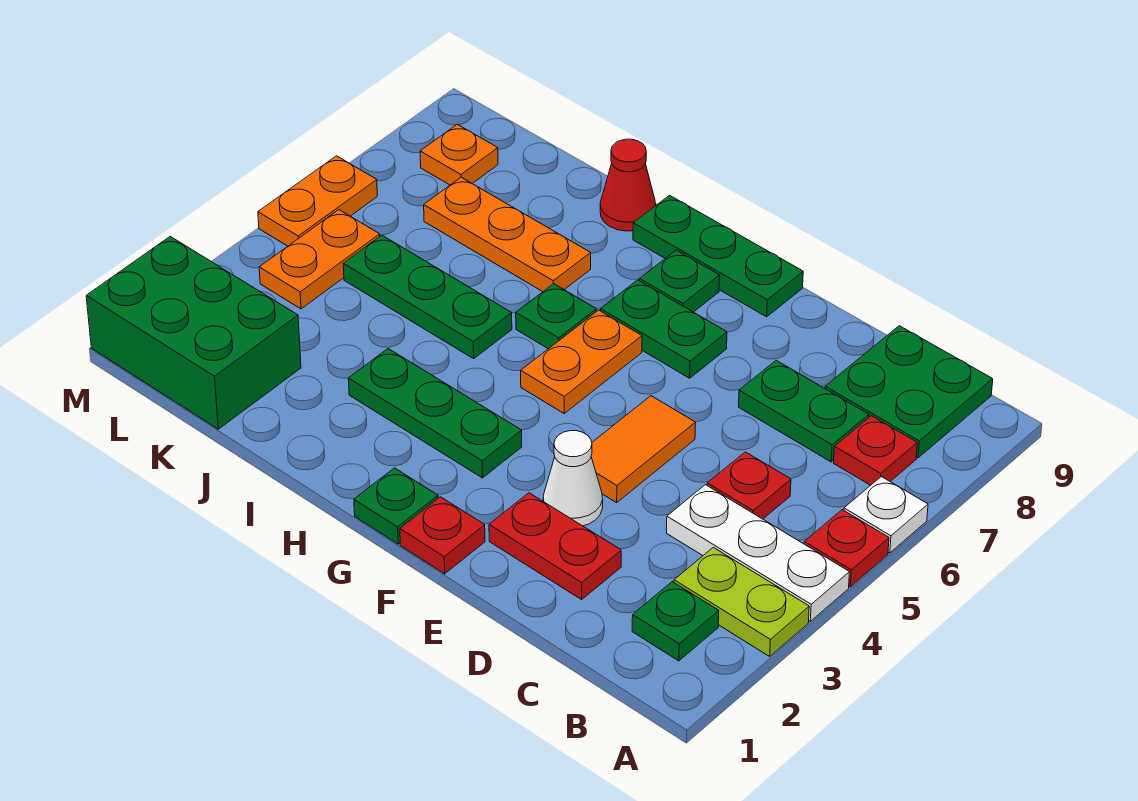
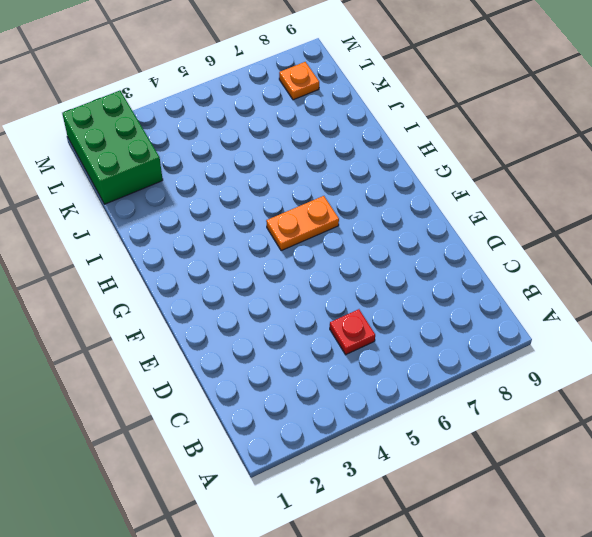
none -> lime plate A3:B3 level 1
none -> white plate A4:C4 level 1
none -> red plate A5 level 1

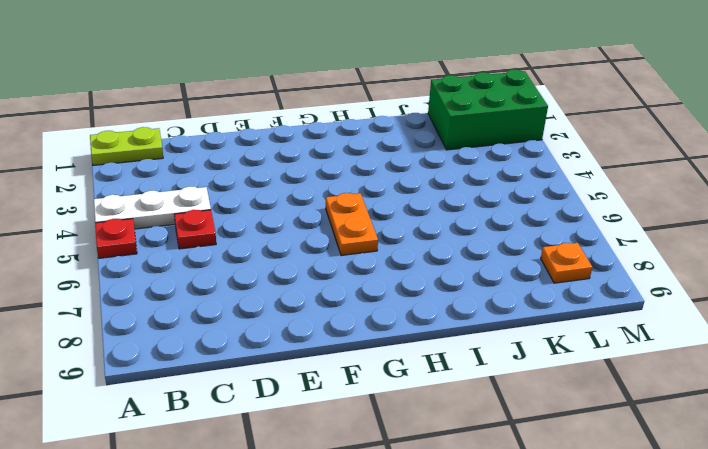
lime plate A1:B1 level 1 -> lime plate A3:B3 level 1
none -> white plate A6 level 1
none -> green plate B2 level 1
none -> red plate B7 level 1

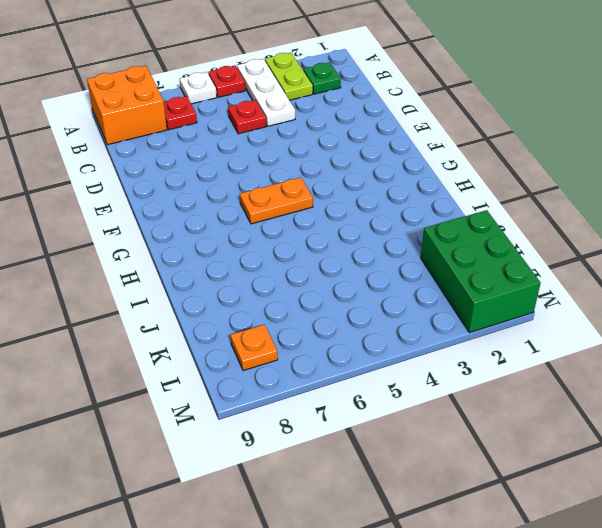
orange brick A8:B9 level 1 -> green plate B8:C9 level 1
none -> green plate C7:D7 level 1
none -> red plate D2:E2 level 1
none -> white cone E3 level 1

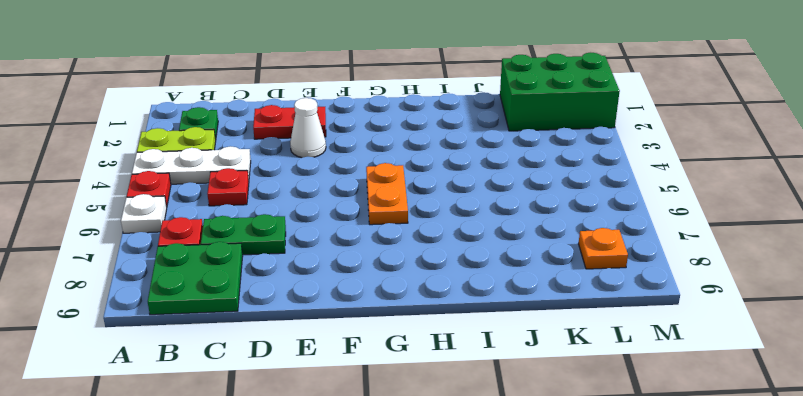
none -> orange tile E4:E5 level 1
none -> red plate F1 level 1
none -> green plate F7:G7 level 1

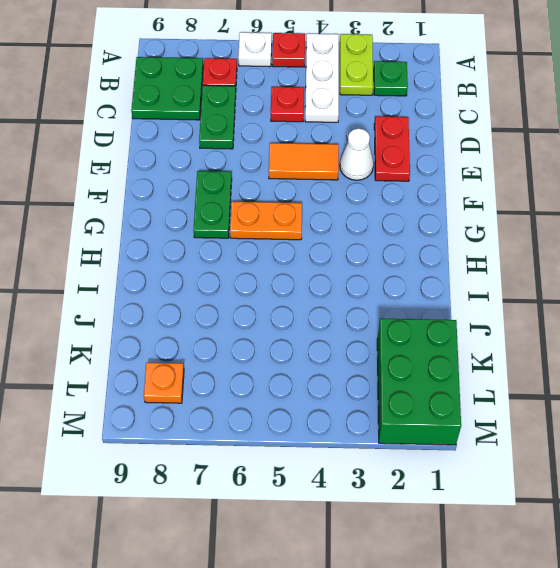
none -> red plate F1 level 1
none -> green plate F9:H9 level 1
none -> green plate G1 level 1

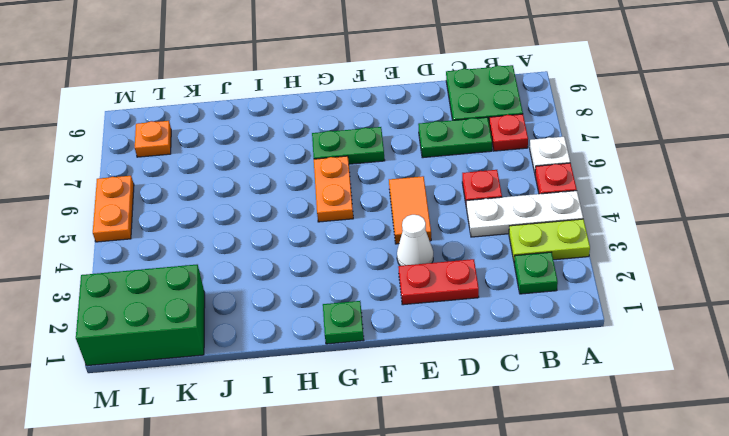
none -> red plate F1 level 1
none -> green plate F9:H9 level 1
none -> green plate G3:I3 level 1

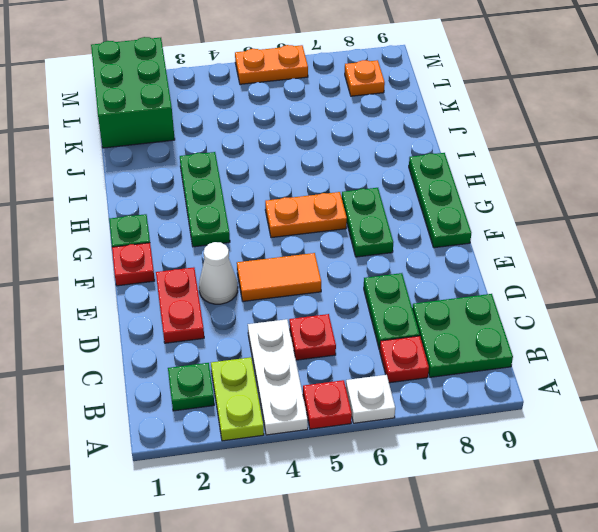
none -> green plate G8 level 1
none -> green plate H6 level 1
none -> green plate I5:K5 level 1

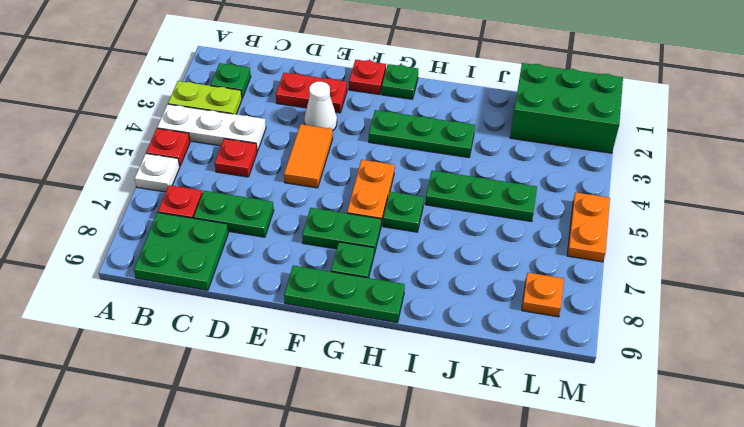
none -> orange plate I7:K7 level 1
none -> red cone I9 level 1
none -> orange plate L4:L5 level 1

